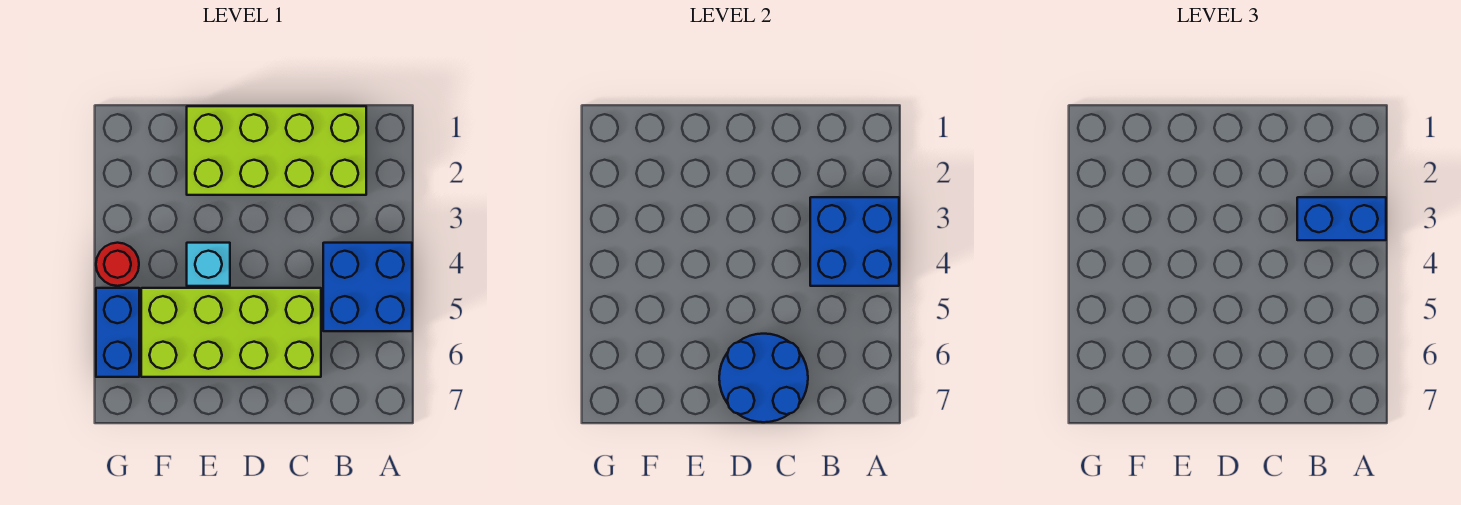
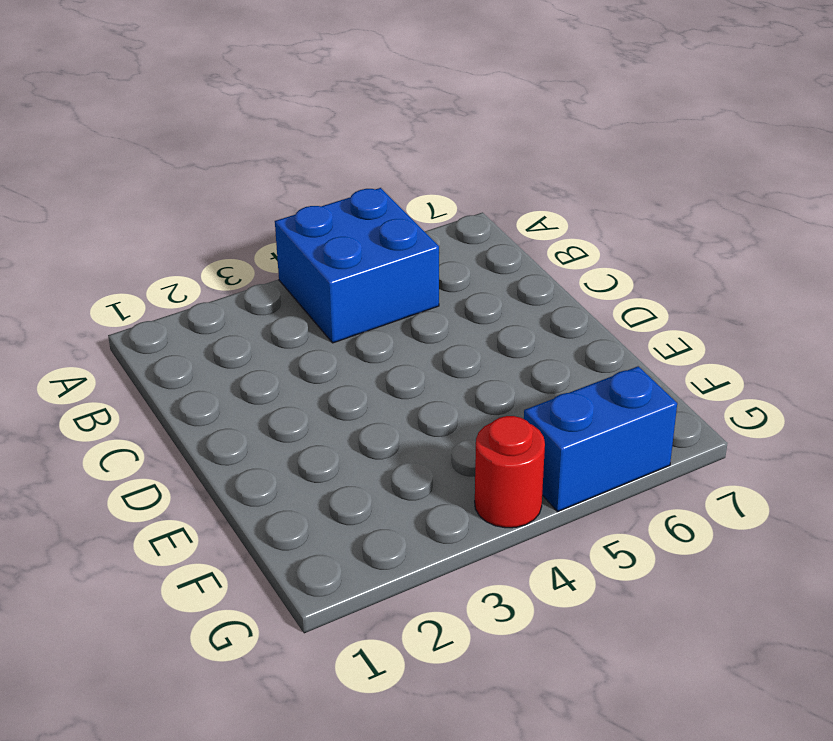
none -> lime brick B1:E2 level 1
none -> lime brick C5:F6 level 1

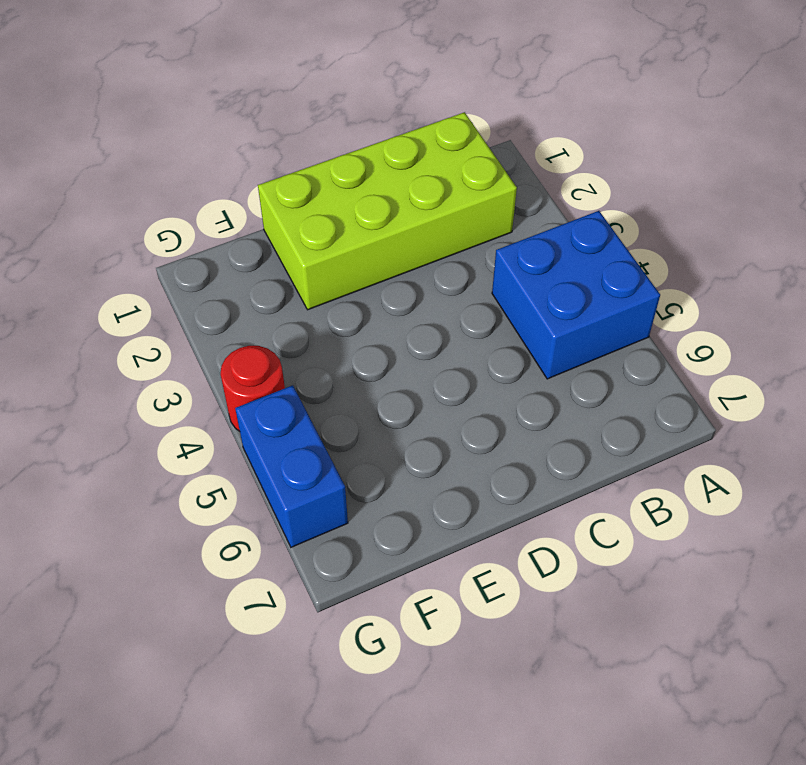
none -> lime brick C5:F6 level 1
none -> cyan brick E4 level 1

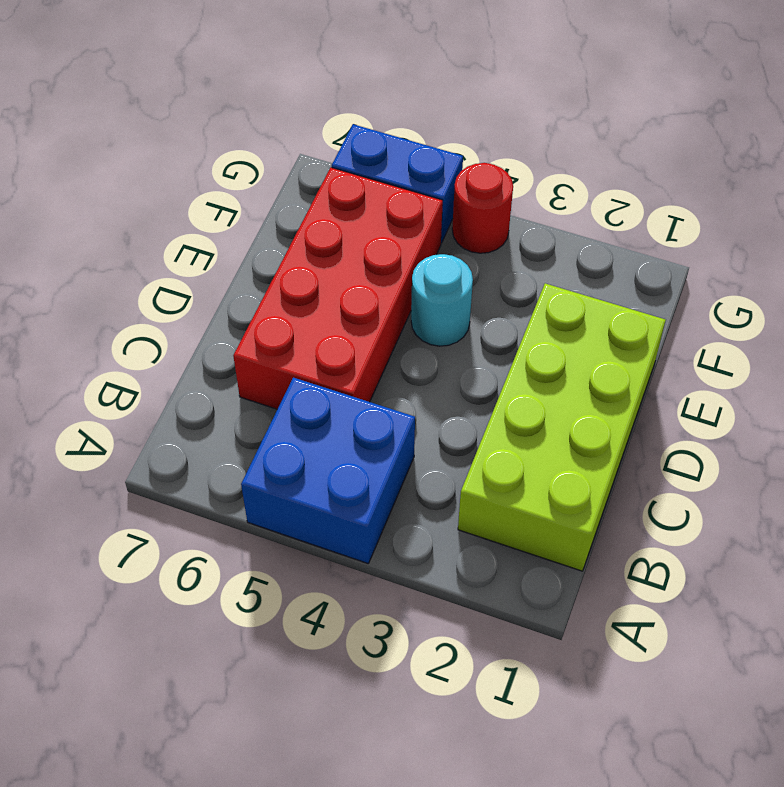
red brick C5:F6 level 1 -> lime brick C5:F6 level 1
cyan round brick E4 level 1 -> cyan brick E4 level 1
none -> blue brick A3:B4 level 2
none -> blue round brick C6:D7 level 2

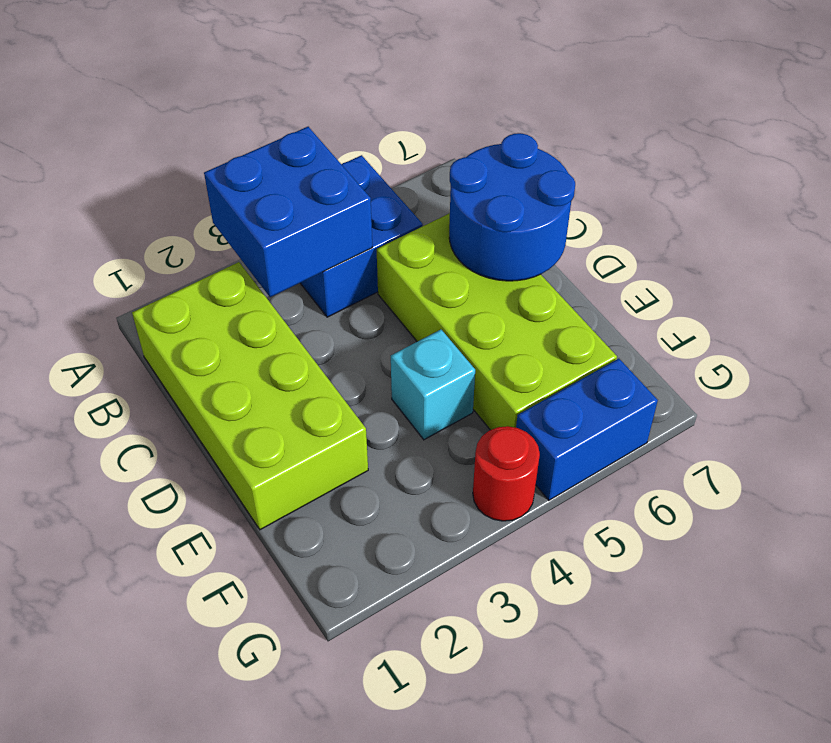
none -> blue brick A3:B3 level 3

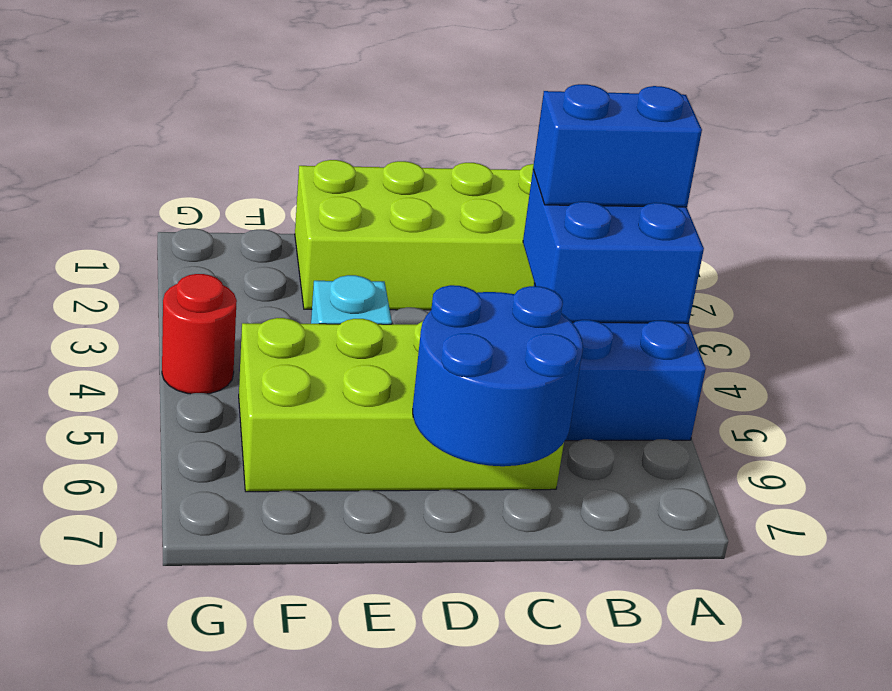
none -> blue brick G5:G6 level 1

